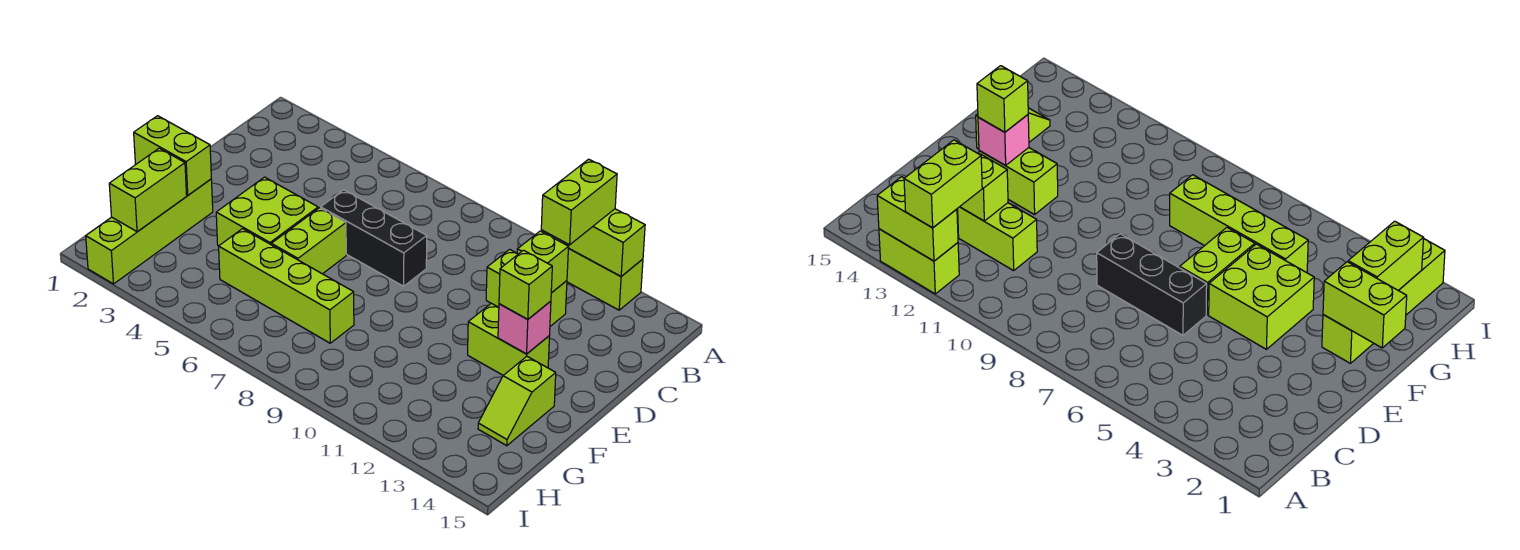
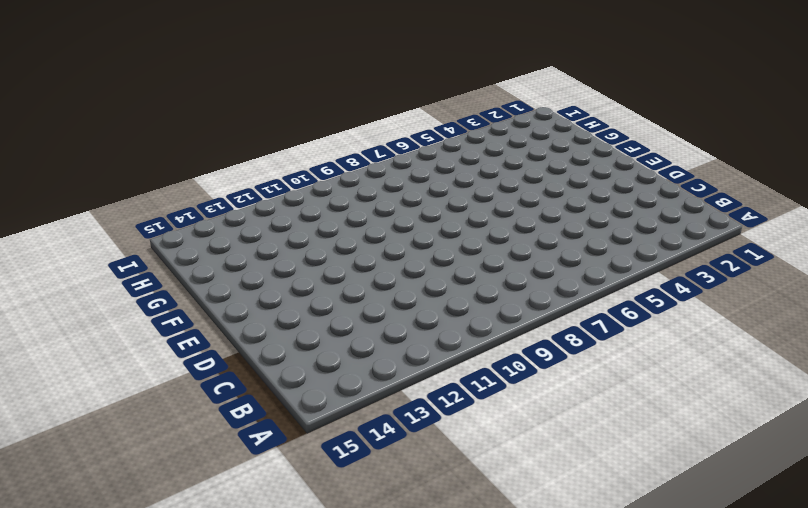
none -> lime brick A12:A13 level 1
none -> lime brick C11:C12 level 1
none -> black brick D6:D8 level 1

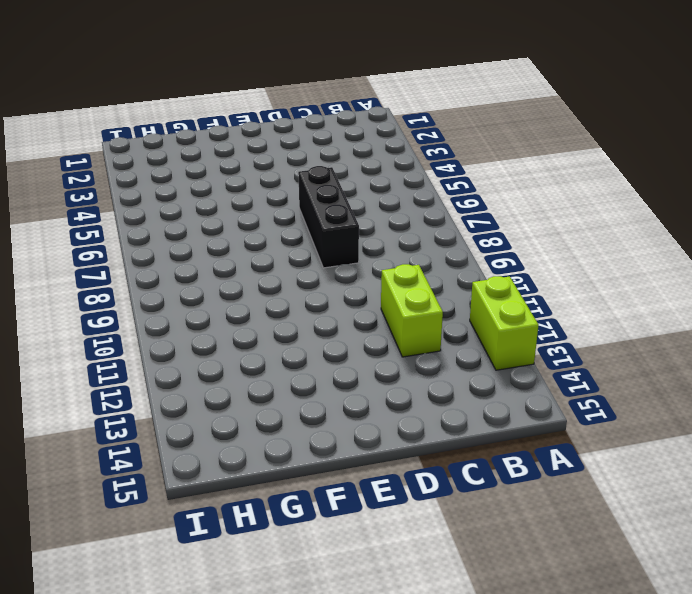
none -> lime brick E4:F5 level 1
none -> lime brick E6:F6 level 1
none -> lime brick E12:E13 level 1

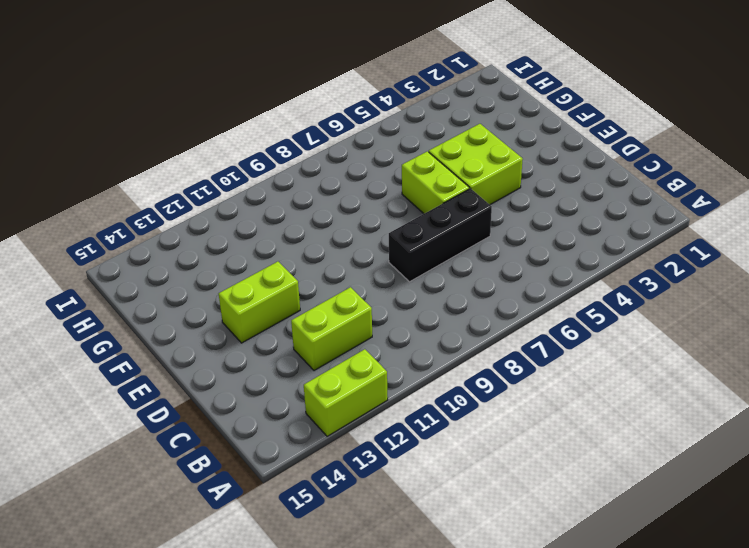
none -> lime brick F2:I2 level 1
none -> lime slope F14:G14 level 1 top F
none -> lime brick G5:G8 level 1

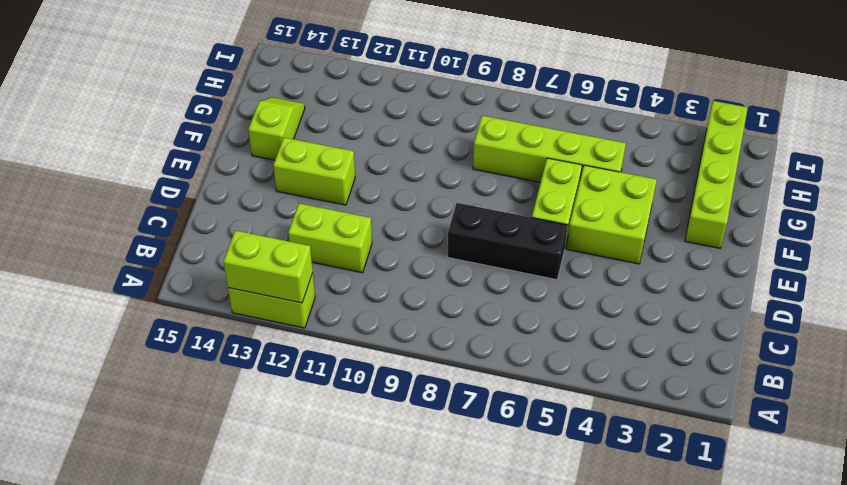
none -> lime brick C12 level 2
none -> pink brick E13 level 2
none -> lime brick F1:F2 level 2

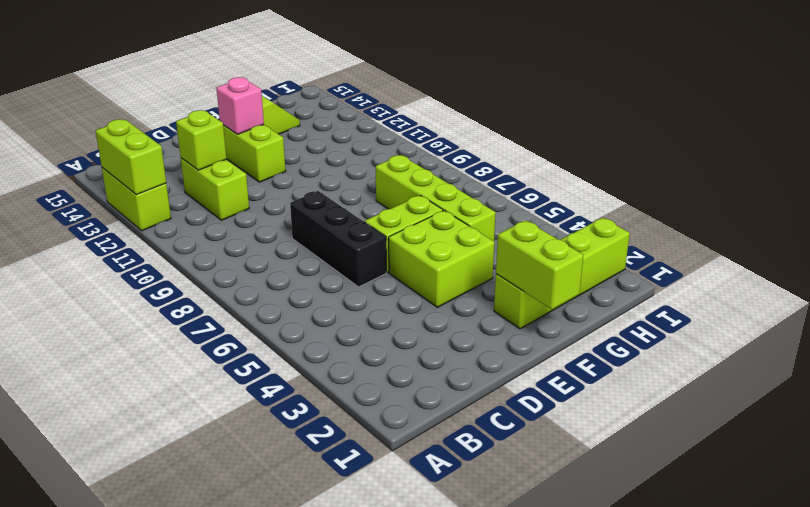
none -> lime brick G2:H2 level 2
none -> lime brick A12:B12 level 3
none -> lime brick E13 level 3

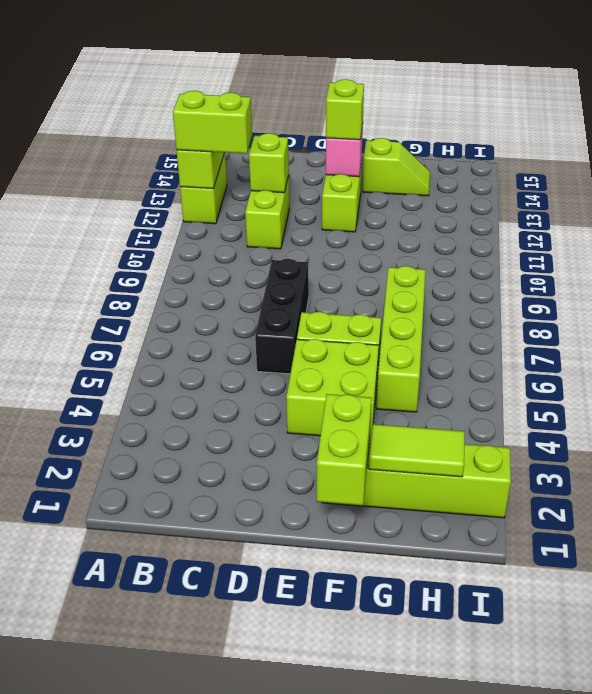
lime tile G2:H2 level 2 -> lime brick G2:H2 level 2

